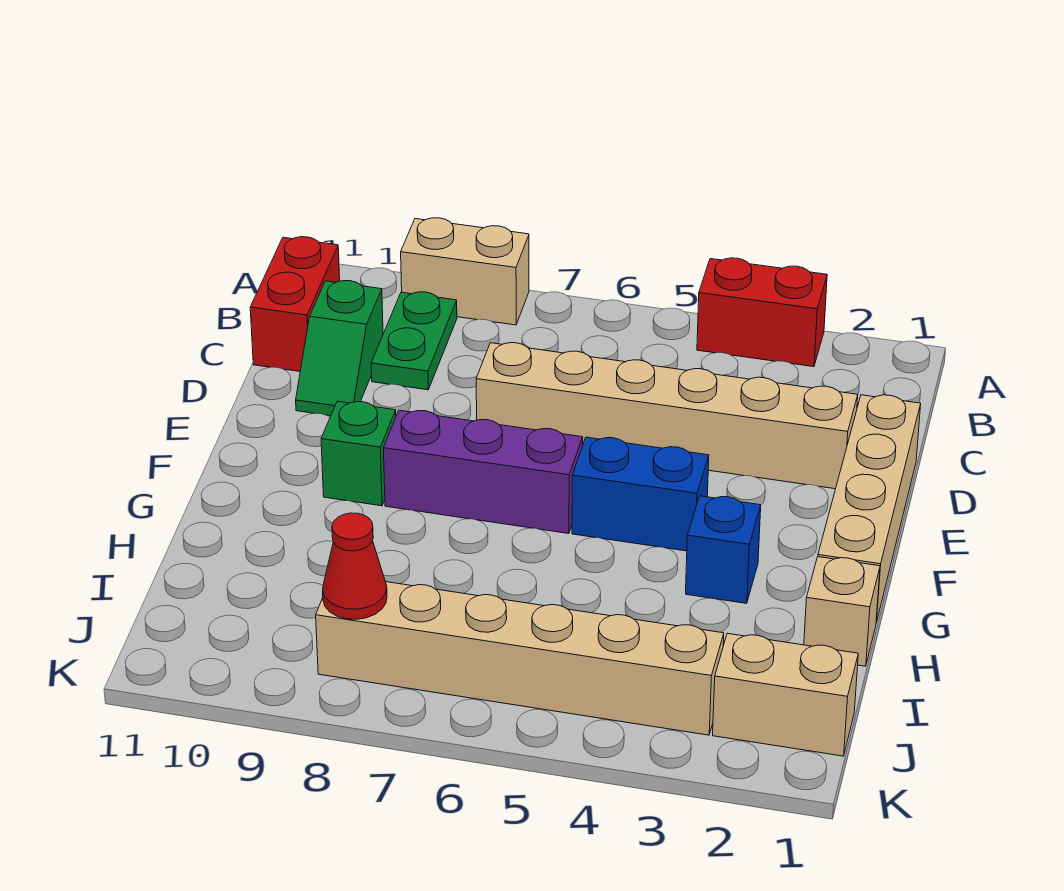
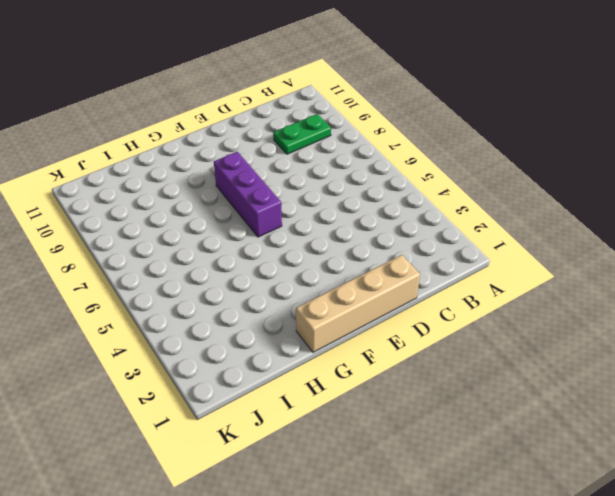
none -> red brick A3:A4 level 1
none -> tan brick A8:A9 level 1
none -> red brick B11:C11 level 1

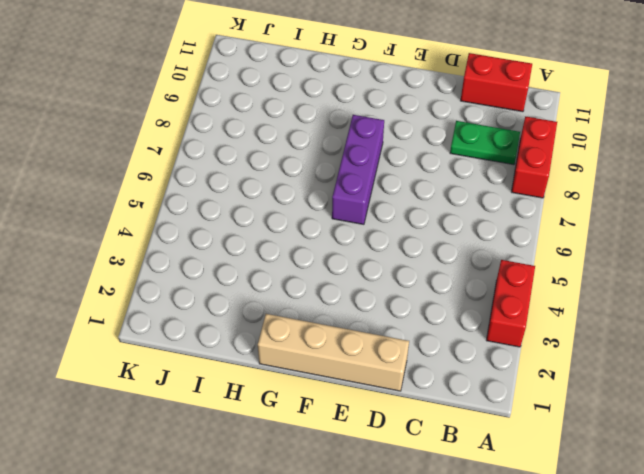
red brick A8:A9 level 1 -> tan brick A8:A9 level 1
none -> green slope C10:D10 level 1 top C
none -> tan brick D2:D7 level 1
none -> blue brick F4:F5 level 1

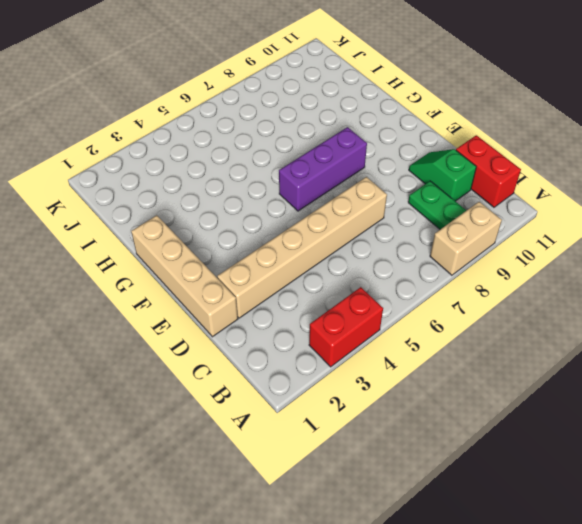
none -> blue brick F4:F5 level 1
none -> green brick F9 level 1
none -> blue brick G3 level 1

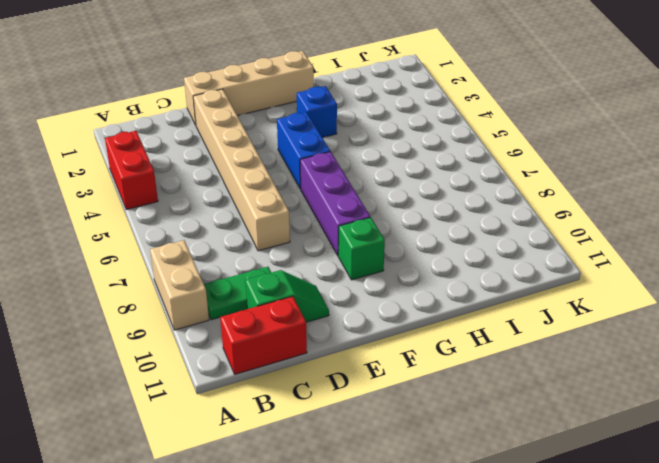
none -> tan brick H1 level 1
none -> tan brick J1:J2 level 1
none -> tan brick J3:J8 level 1

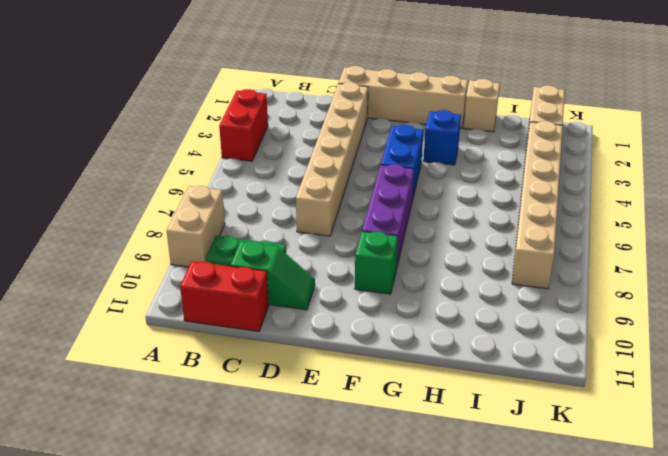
none -> red cone J8 level 2

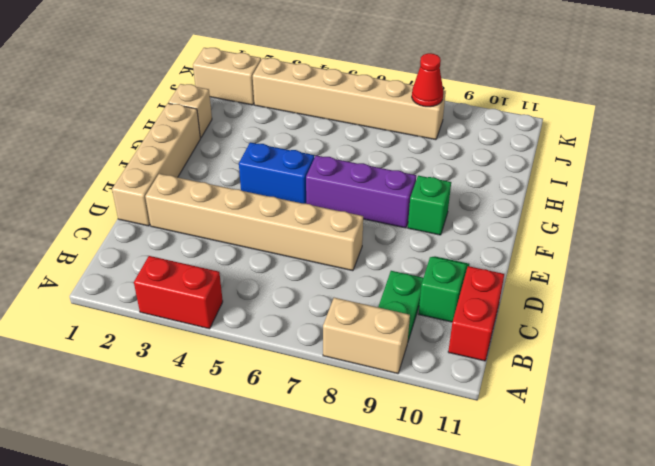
none -> blue brick G3 level 1

